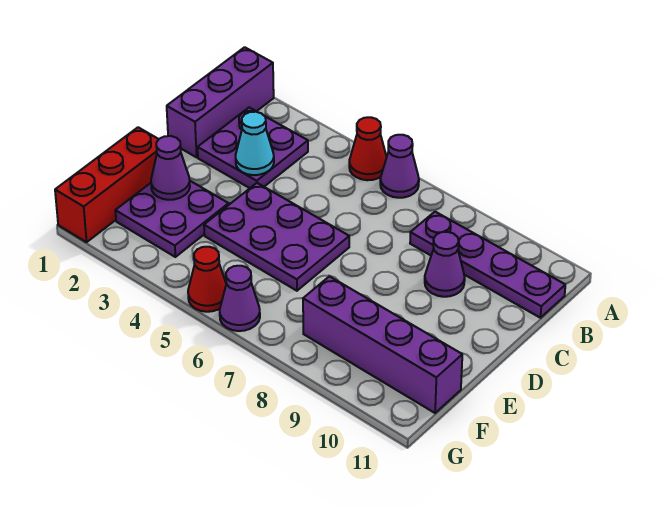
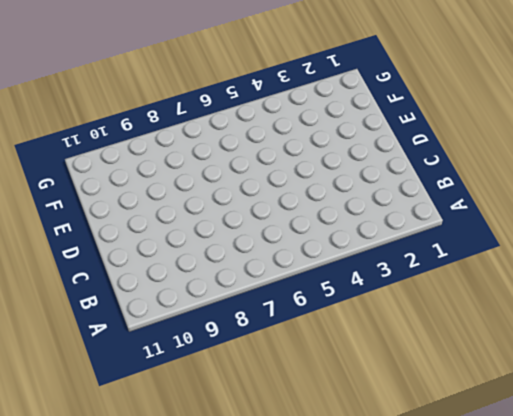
none -> purple brick A1:C1 level 1
none -> red cone A5 level 1
none -> purple cone A6 level 1

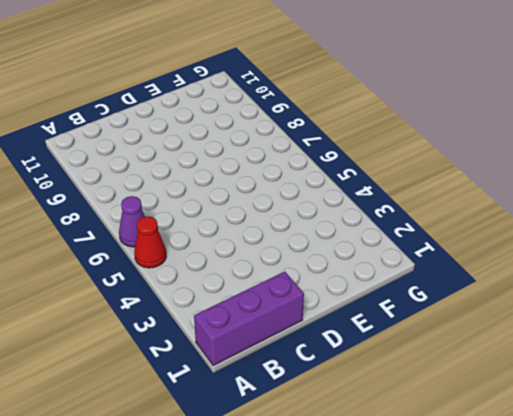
none -> purple plate B2:C3 level 1
none -> purple plate B8:B11 level 1
none -> purple cone C9 level 1

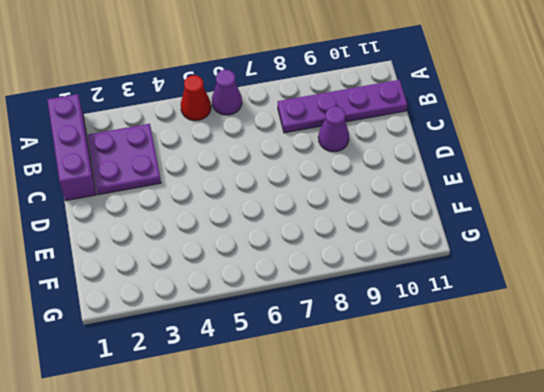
none -> purple plate D4:E6 level 1
none -> red brick E1:G1 level 1
none -> purple plate E2:F3 level 1

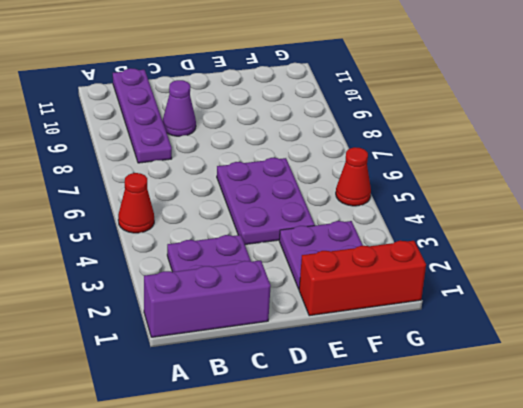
none -> purple cone A6 level 1
none -> purple brick F8:F11 level 1
none -> purple cone G6 level 1

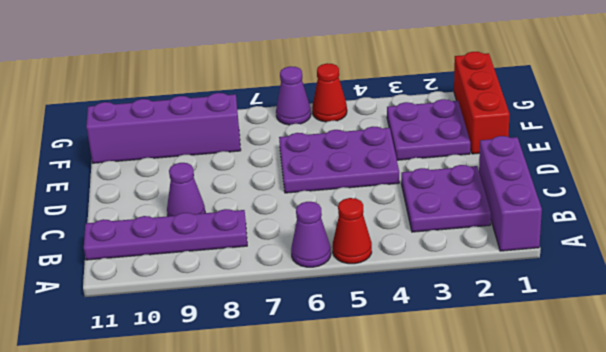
none -> cyan cone C3 level 2
none -> purple cone E2 level 2

